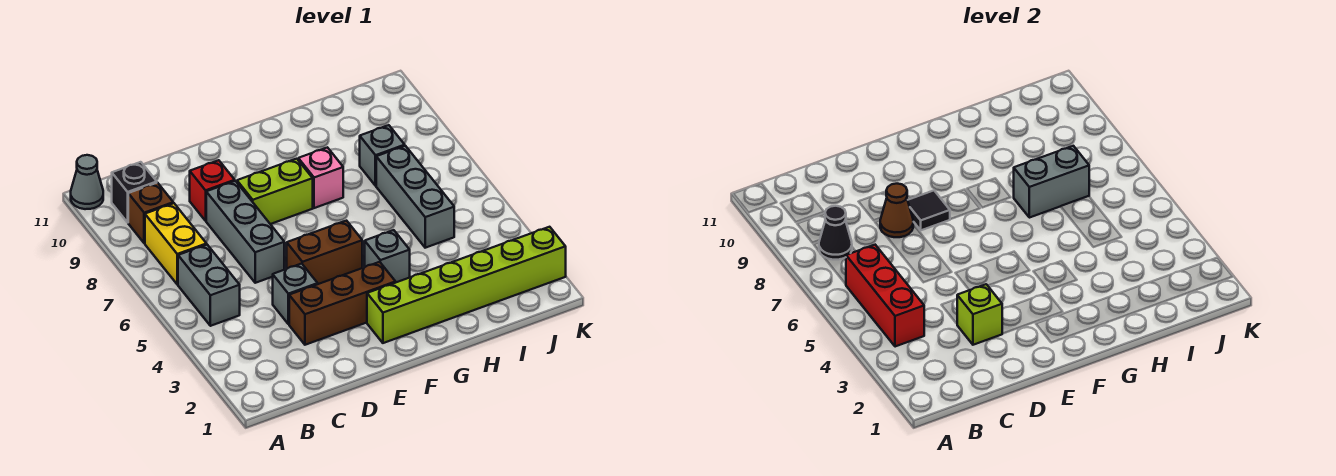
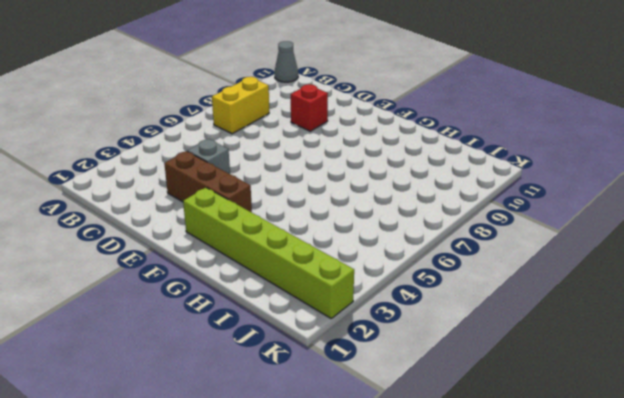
none -> grey brick B5:B6 level 1
none -> brown brick B9 level 1
none -> black brick B10 level 1

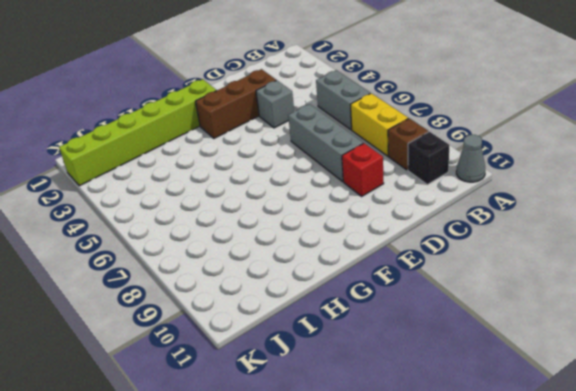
none -> brown brick E5:F5 level 1
none -> lime brick E8:F8 level 1
none -> grey brick G4 level 1

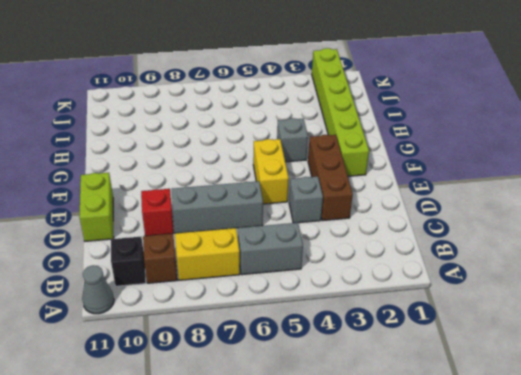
lime brick D11:E11 level 1 -> lime brick E8:F8 level 1
yellow brick E5:F5 level 1 -> brown brick E5:F5 level 1
none -> pink brick G8 level 1
none -> grey brick I5:I7 level 1
none -> grey brick I8 level 1

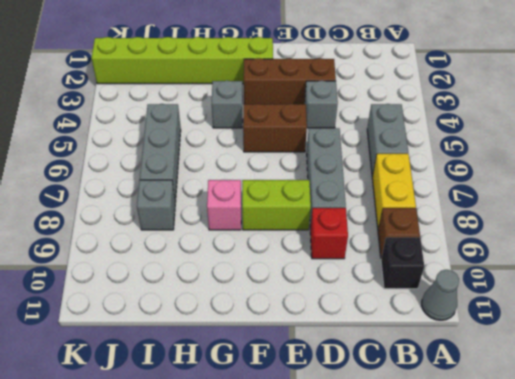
none -> red brick B4:B6 level 2
none -> black cone B8 level 2
none -> lime brick D3 level 2

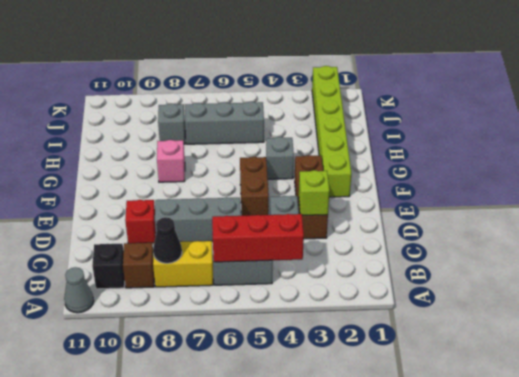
none -> lime brick E8:F8 level 1
none -> brown cone D8 level 2
none -> black tile E8 level 2

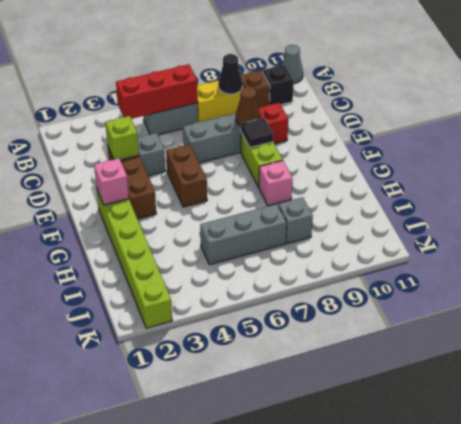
pink brick F2 level 2 -> none
none -> grey brick G4 level 1
none -> grey brick H7:I7 level 2

